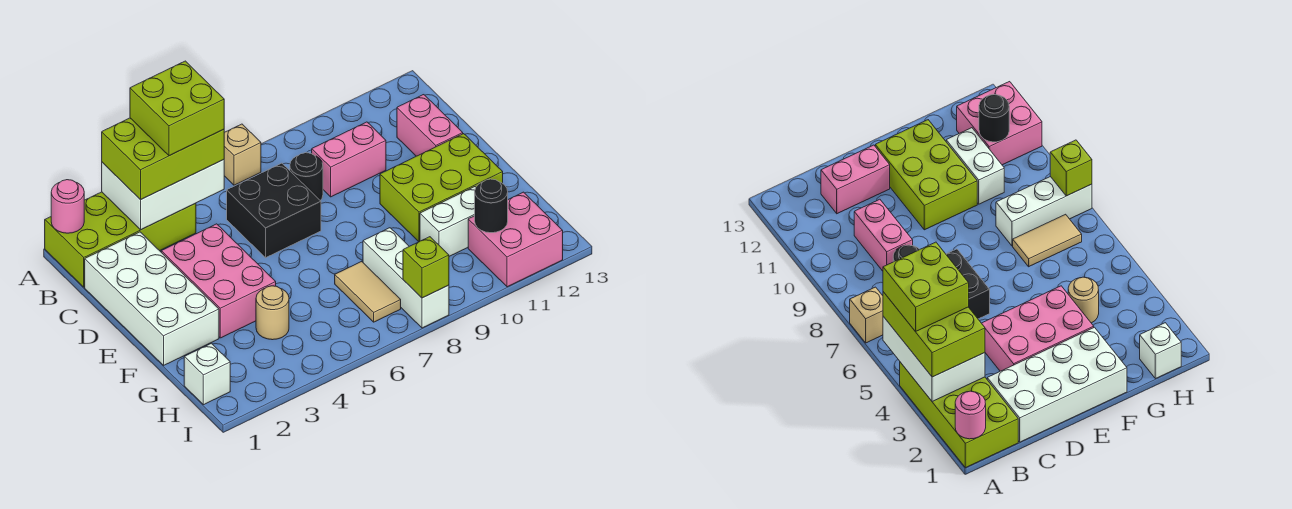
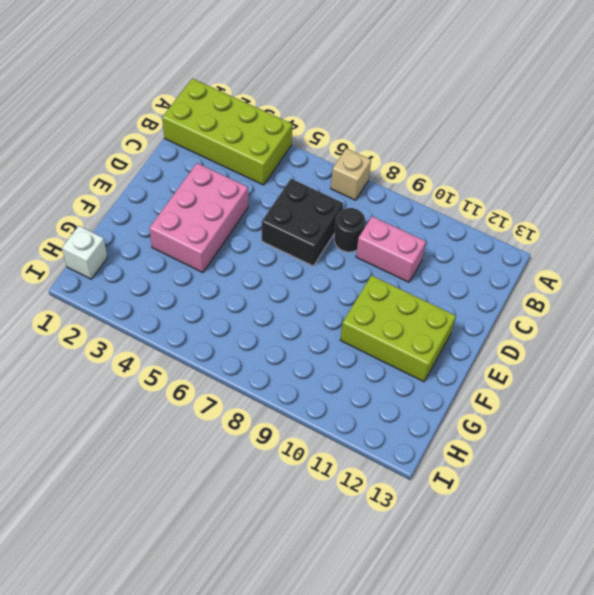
none -> white brick C1:F2 level 1
none -> pink brick C12:D12 level 1
none -> tan round brick G4 level 1

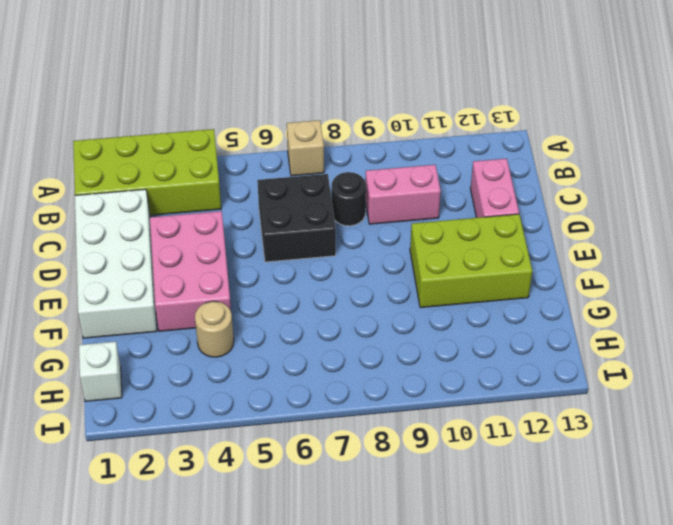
none -> tan tile G7:H7 level 1
none -> white brick G8:I8 level 1
none -> white brick G10:G11 level 1

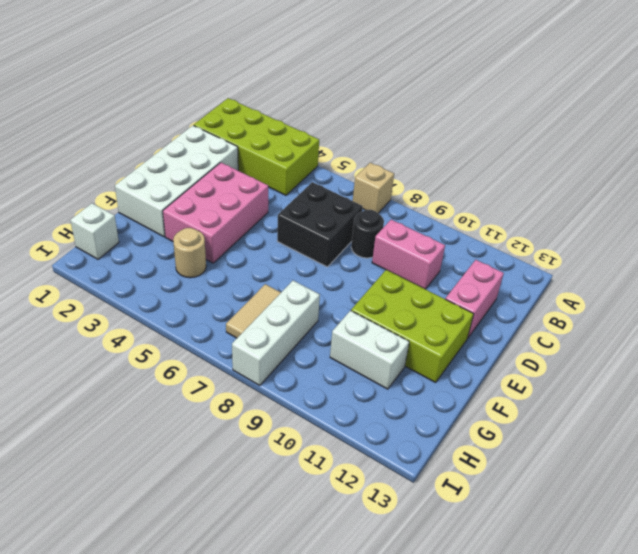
none -> pink brick H11:I12 level 1
none -> pink round brick A1 level 2
none -> white brick A3:B5 level 2

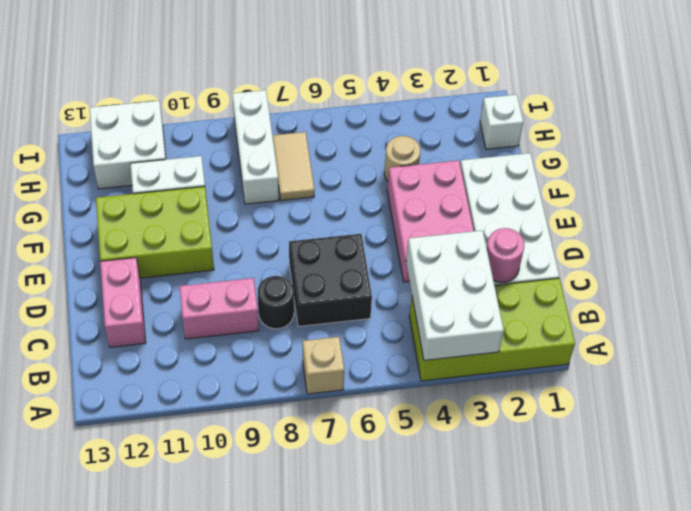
white brick A3:C4 level 2 -> white brick A3:B5 level 2
pink round brick C2 level 2 -> pink round brick A1 level 2
white brick H11:I12 level 1 -> pink brick H11:I12 level 1
none -> black round brick H11 level 2
none -> lime brick I8 level 2
none -> lime brick A3:B5 level 3

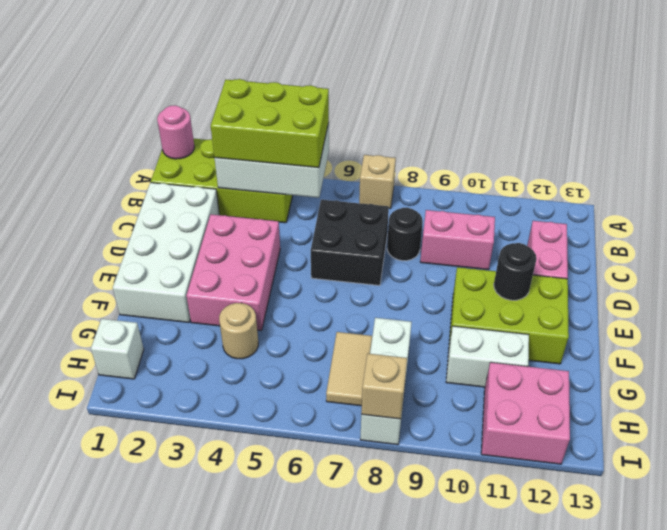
black round brick E11 level 2 -> black round brick H11 level 2
tan brick I8 level 2 -> lime brick I8 level 2
none -> lime brick A4:B5 level 4

